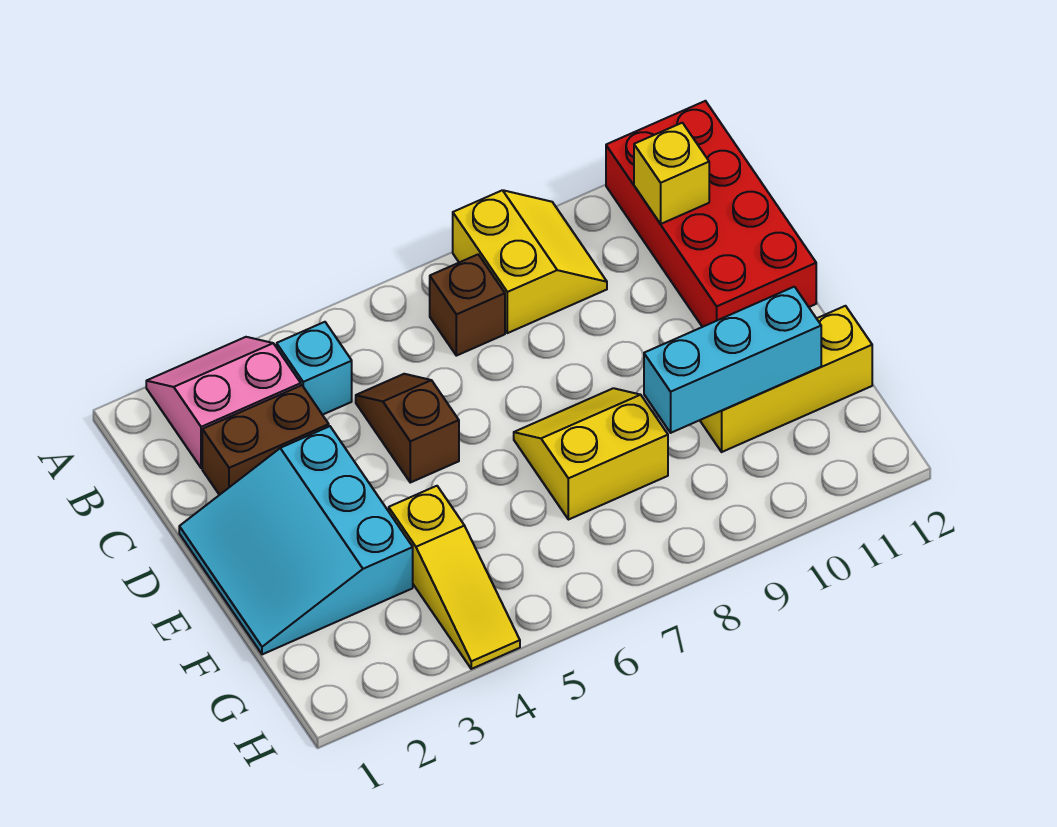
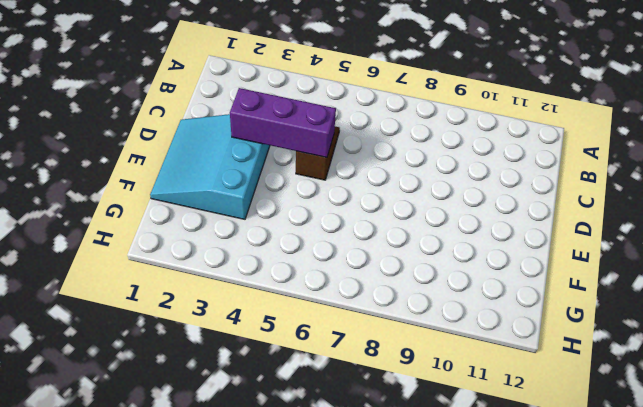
purple brick D3:D5 level 2 -> none
none -> pink slope A2:B3 level 1 top B
none -> yellow slope A8:B9 level 1 top 8
none -> red brick A11:D12 level 1

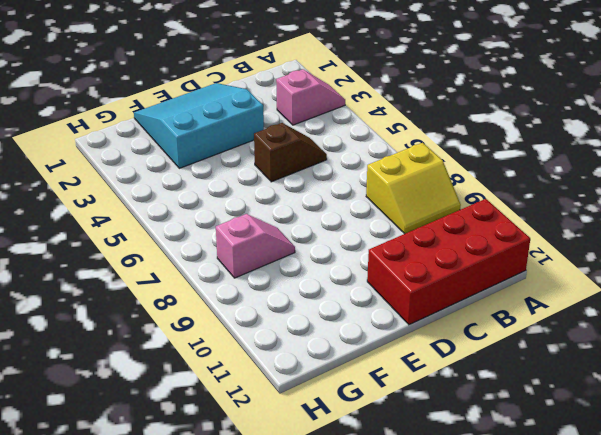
pink slope A3:B3 level 1 top B -> pink slope A2:B3 level 1 top B
pink slope F8:G8 level 1 top G -> yellow slope E7:F8 level 1 top F
none -> cyan brick B4 level 1
none -> brown brick B7 level 1
none -> brown brick C2:C3 level 1

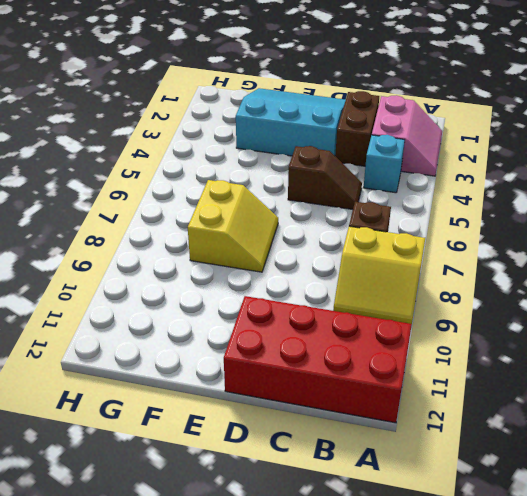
none -> yellow slope F4:H4 level 1 top F
none -> yellow brick F10:F12 level 1
none -> yellow brick B11 level 2

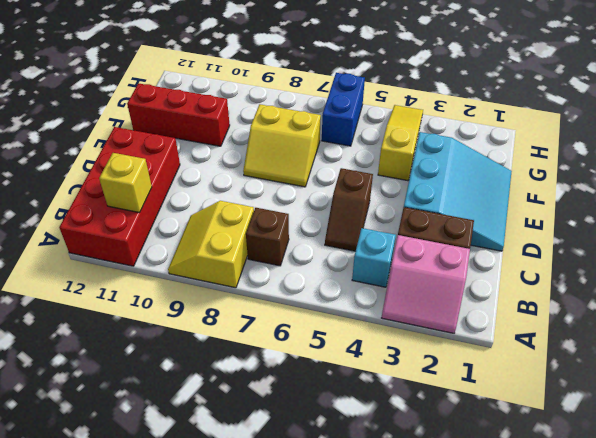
red brick F10:F12 level 1 -> yellow brick F10:F12 level 1
blue brick G6:H6 level 1 -> none
none -> cyan brick F9:F11 level 2

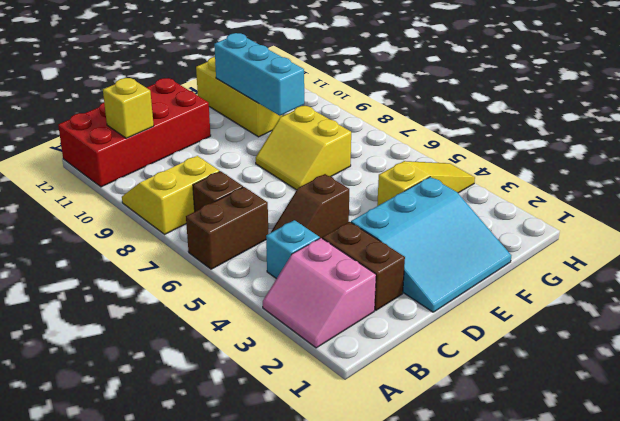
brown brick A6:B6 level 1 -> none

